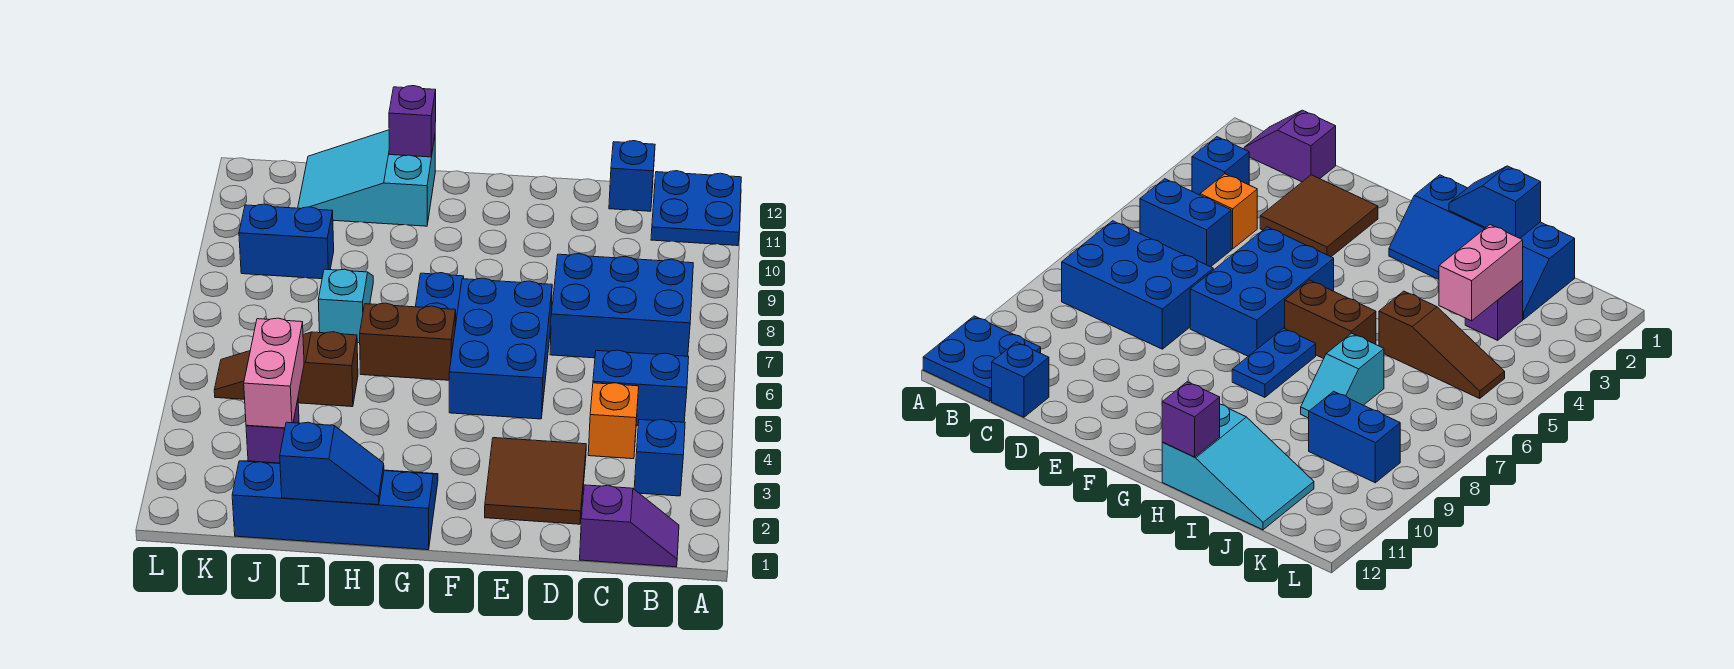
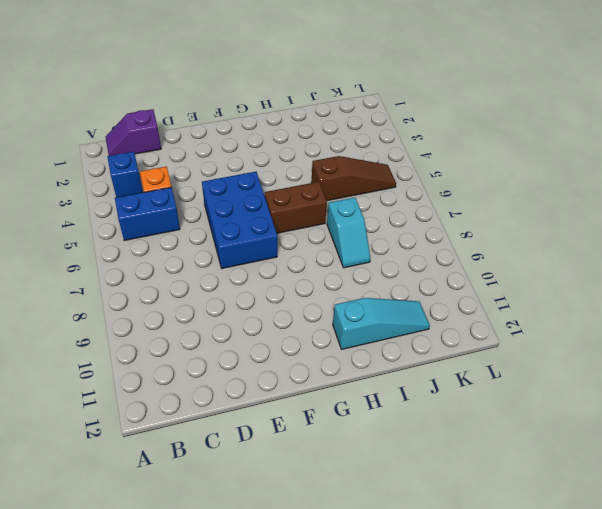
cyan slope H11:J11 level 1 top H -> cyan slope H11:J12 level 1 top H
none -> blue plate A11:B12 level 1
none -> blue brick B7:D8 level 1
none -> blue brick C12 level 1

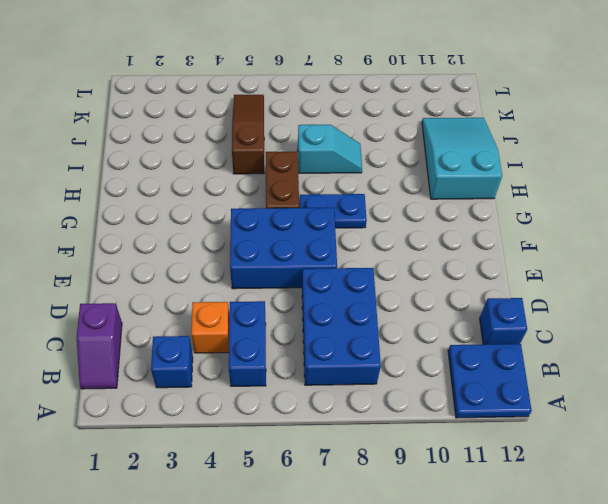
none -> brown tile D2:E3 level 1
none -> blue slope G1:J2 level 1 top 1
none -> purple brick J3 level 1

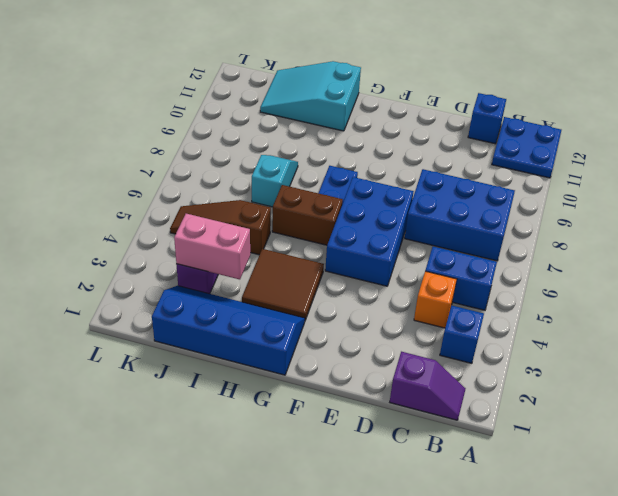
brown tile G3:H4 level 1 -> brown tile D2:E3 level 1
pink brick I3:J3 level 2 -> pink brick J3:J4 level 2
none -> blue brick J9:K9 level 1
none -> blue slope H1:I1 level 2 top I
none -> purple brick H12 level 2

